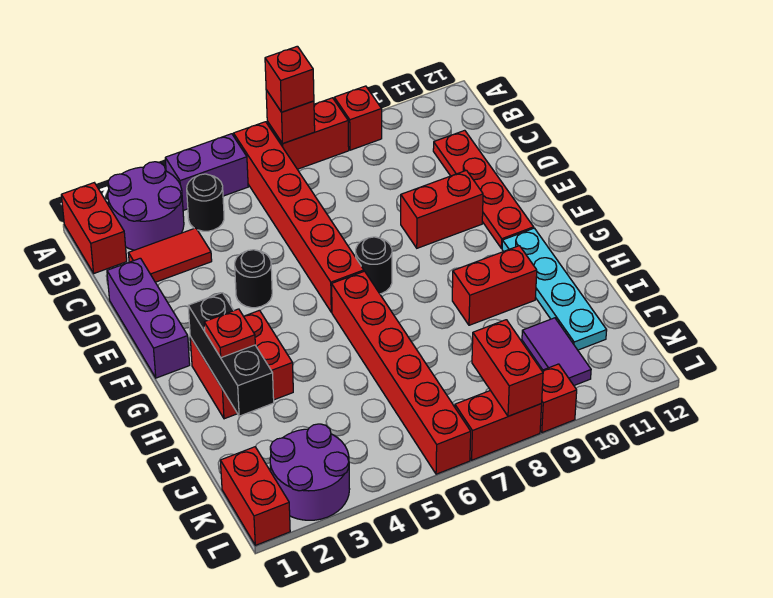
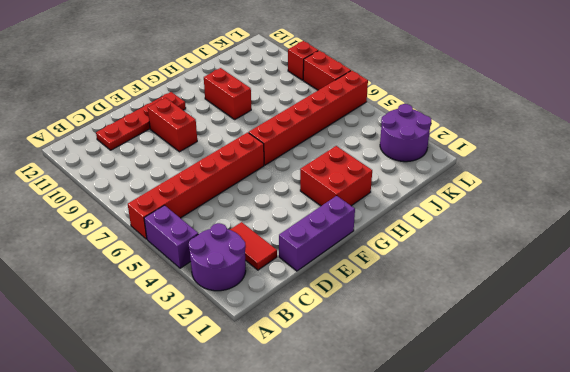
none -> red brick A1:B1 level 1
none -> red brick A7:A8 level 1
none -> red brick A9 level 1

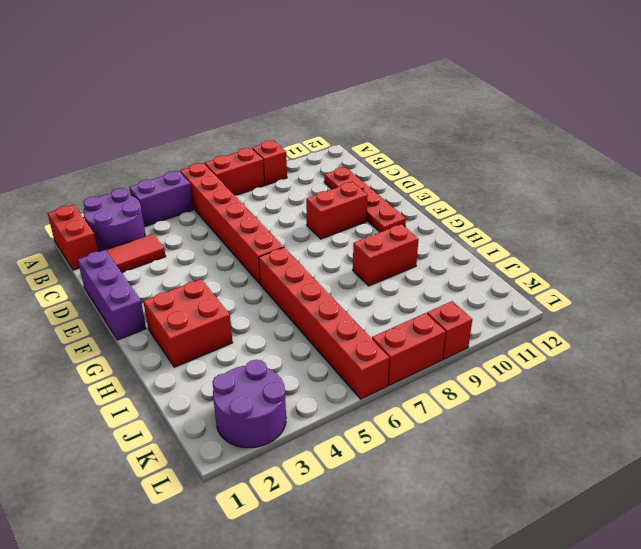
none -> black round brick B4 level 1
none -> black round brick E4 level 1
none -> black round brick F7 level 1

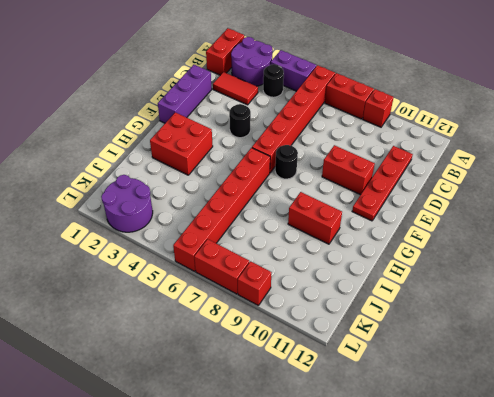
none -> cyan plate G11:J11 level 1
none -> purple tile J10:K10 level 1
none -> red brick K1:L1 level 1

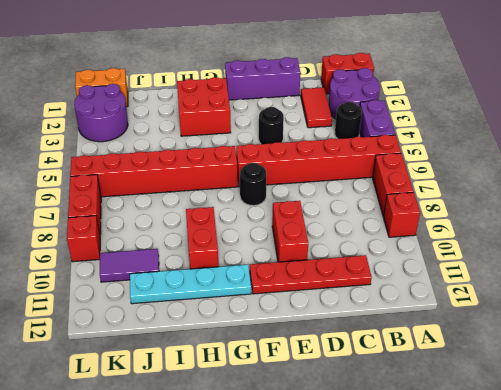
orange brick K1:L1 level 1 -> red brick K1:L1 level 1
none -> red brick A7 level 2
none -> black brick G2:I2 level 2
none -> red brick K8:L8 level 2

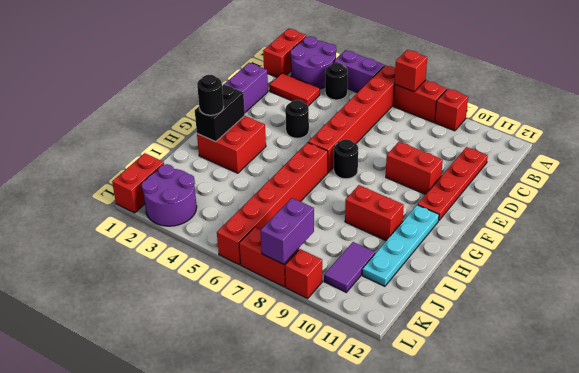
black brick G2:H2 level 2 -> black brick G2:I2 level 2
black round brick H2 level 3 -> red plate H2 level 3
purple brick K8:L8 level 2 -> red brick K8:L8 level 2
none -> red brick A7 level 3

